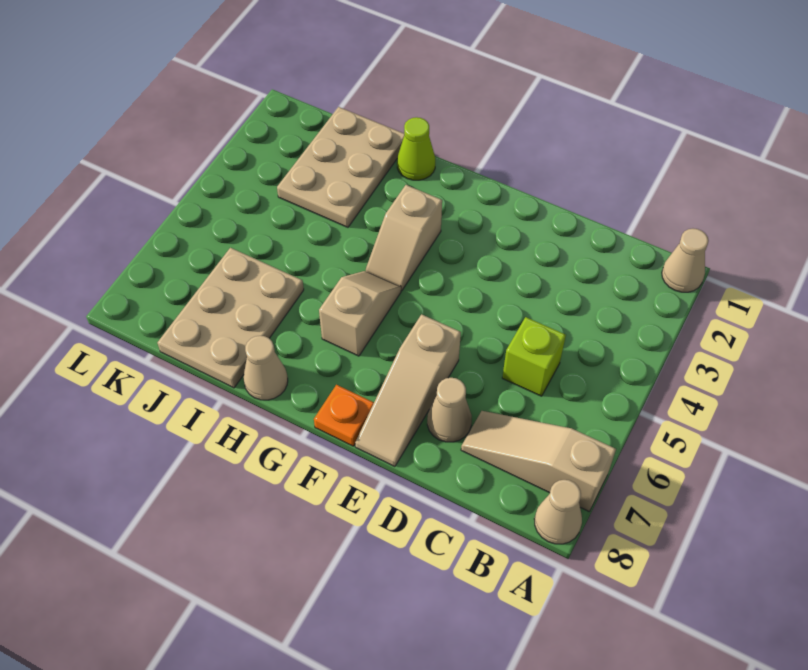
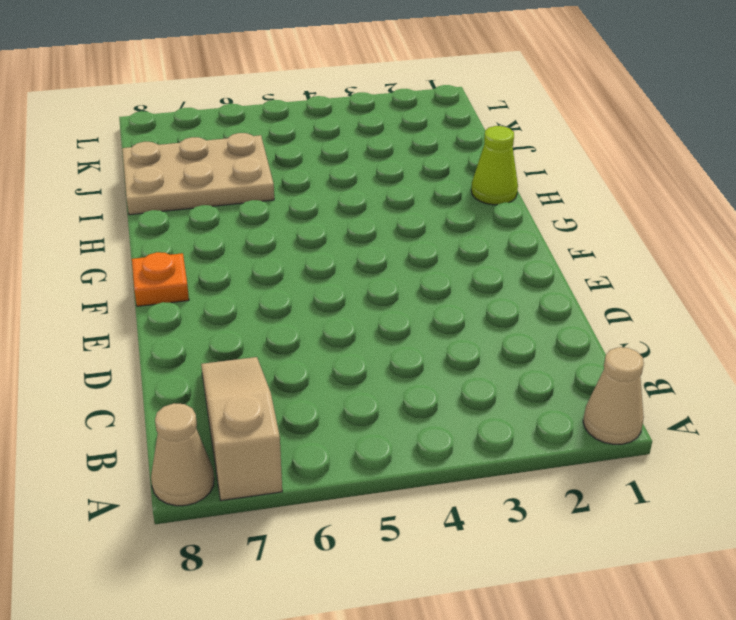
none -> lime brick C5 level 1
none -> tan cone D7 level 1
none -> tan slope E6:E8 level 1 top 6

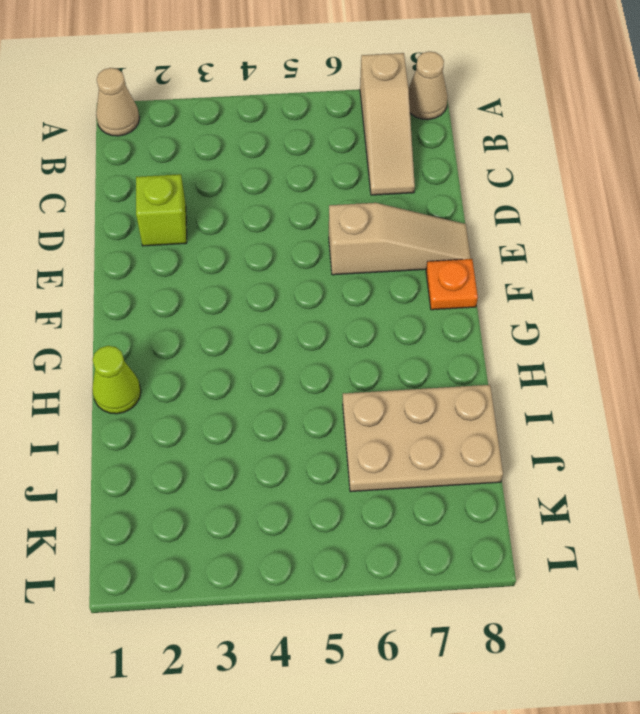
lime brick D2 level 1 -> lime brick C5 level 1
none -> tan cone D7 level 1
none -> tan slope G3:G4 level 1 top 3
none -> tan slope G5:G6 level 1 top 6

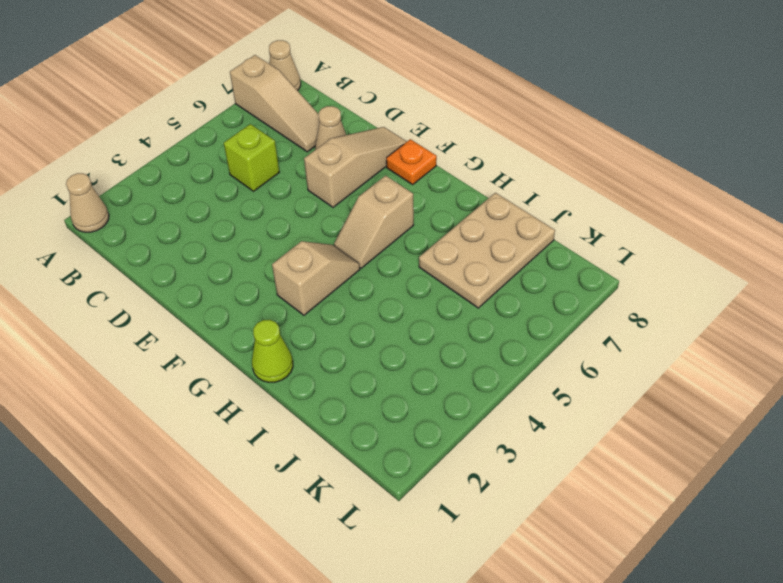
none -> tan cone H8 level 1
none -> tan plate I1:J3 level 1

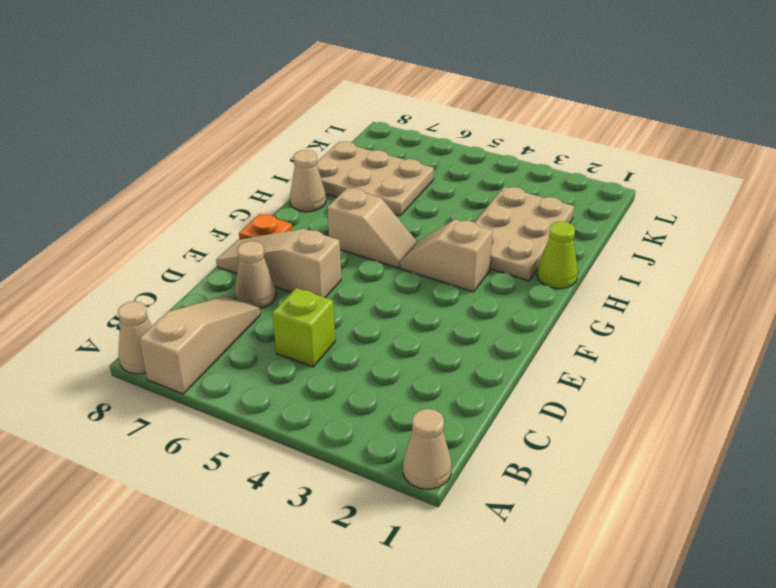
tan plate H2:J3 level 1 -> tan plate I1:J3 level 1

